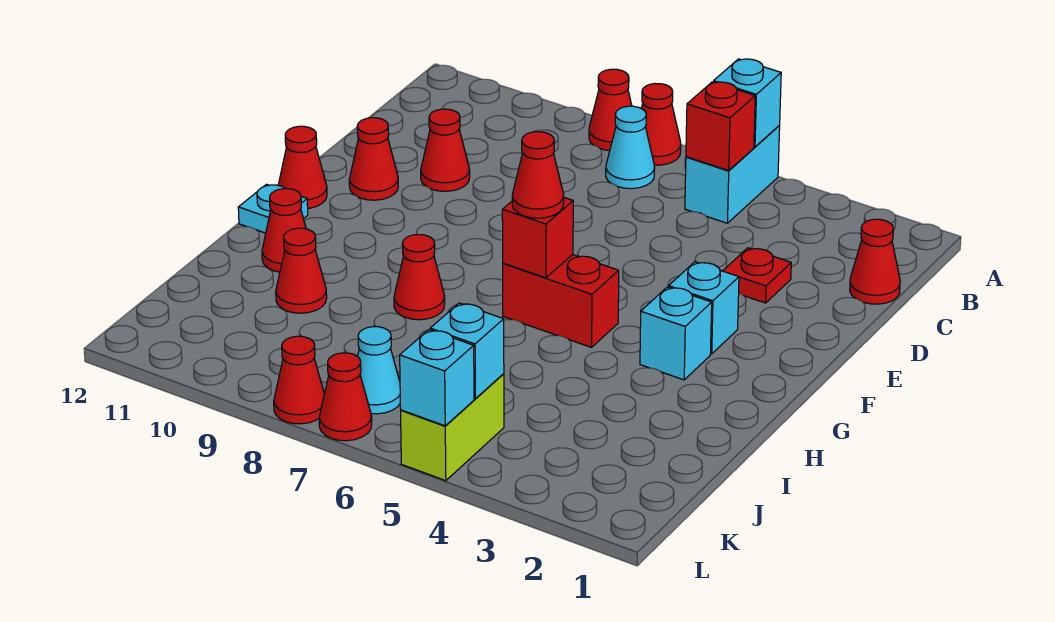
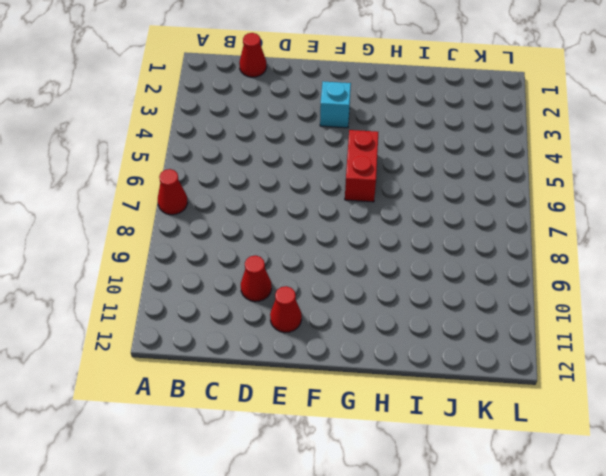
none -> cyan brick A5:B5 level 1
none -> red cone A8 level 1
none -> cyan cone B7 level 1

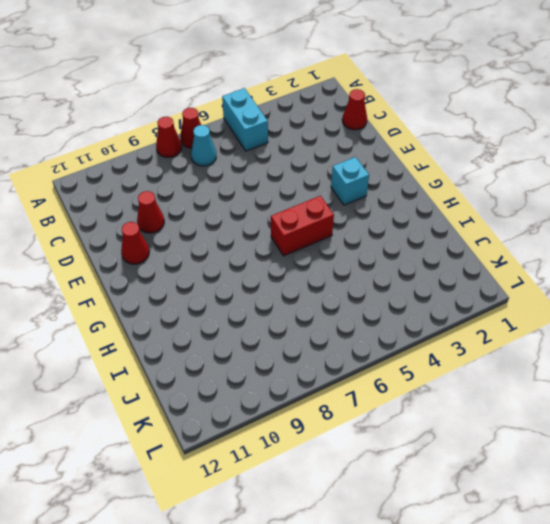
none -> red plate D3 level 1
none -> red cone F12 level 1
none -> cyan brick G3 level 1

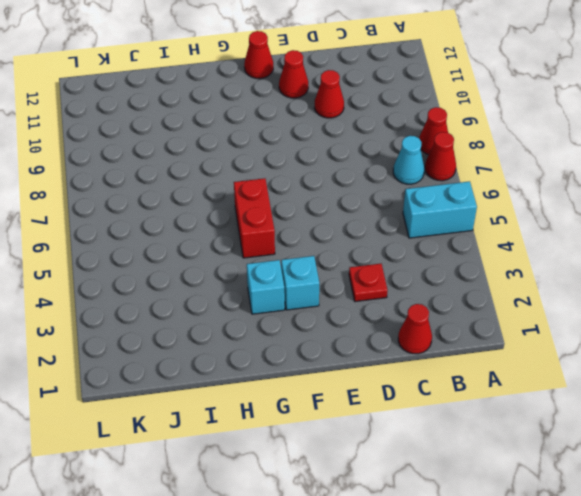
none -> cyan plate G12 level 1
none -> red cone H8 level 1
none -> red cone H11 level 1

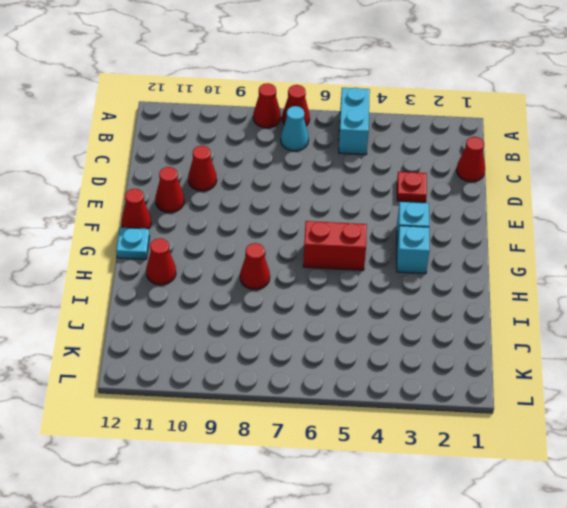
none -> red cone I10 level 1
none -> lime brick K5:L5 level 1
none -> cyan cone K7 level 1

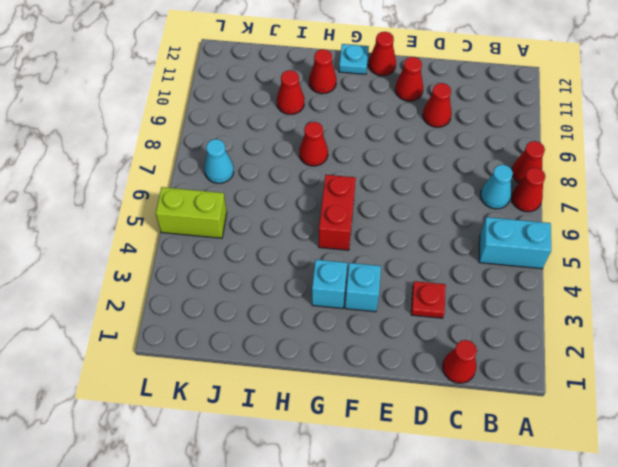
none -> red cone L7 level 1
none -> red cone L8 level 1
none -> cyan brick A5 level 2

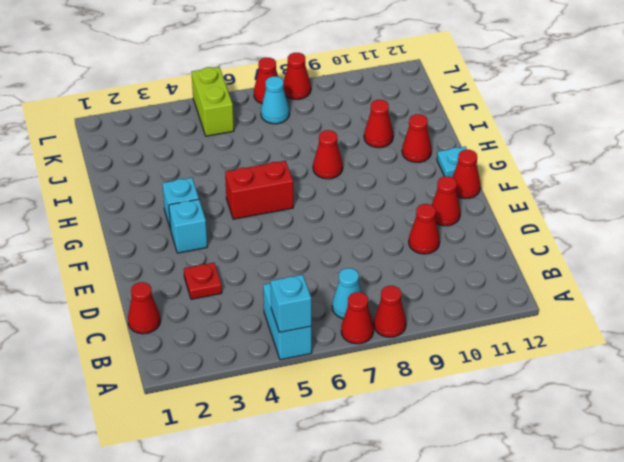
none -> red brick B5 level 2
none -> red brick G6 level 2
none -> cyan brick K5 level 2

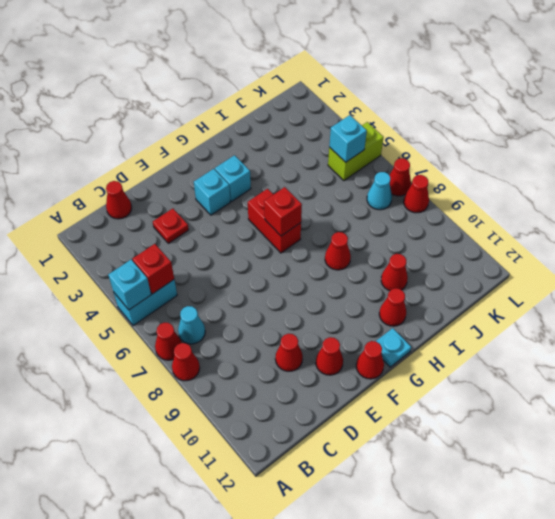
none -> cyan brick L5 level 2
none -> red cone G6 level 3

